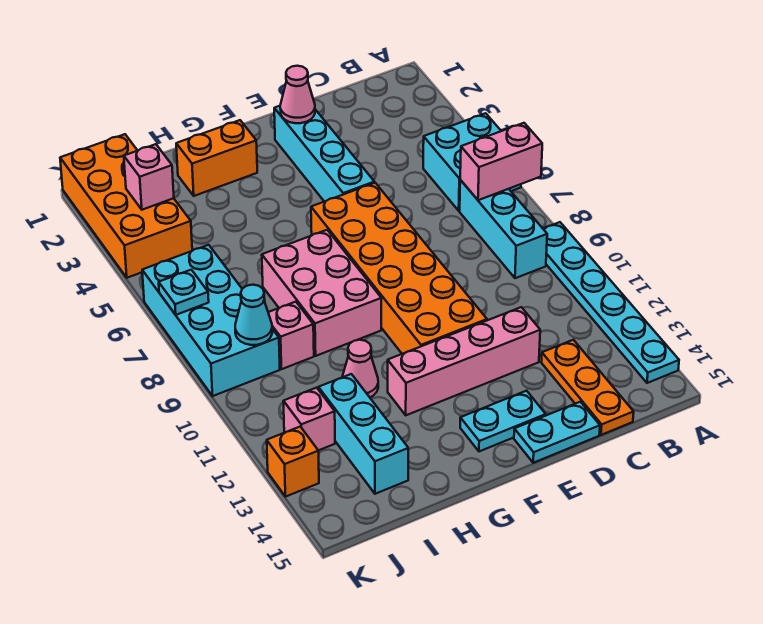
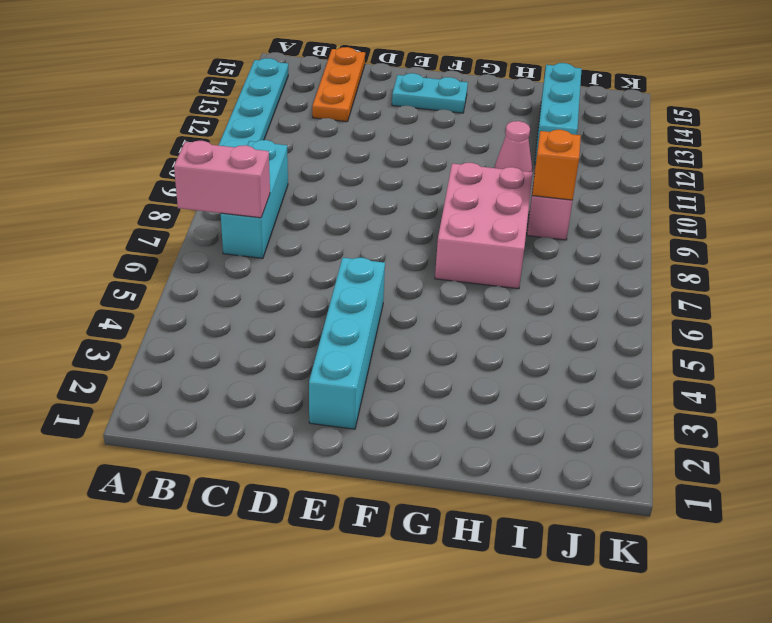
orange brick I9 level 2 -> orange brick K13 level 1
none -> cyan brick A5:B6 level 1
none -> pink brick D12:G12 level 1
none -> cyan plate D15:E15 level 1

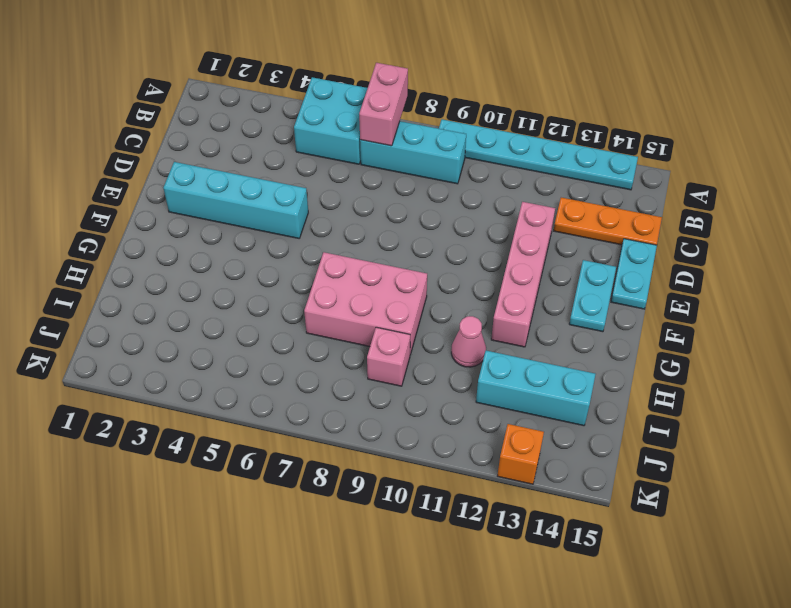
none -> orange brick E6:F11 level 1
none -> orange brick G2:H2 level 1
none -> orange brick J1:K4 level 1

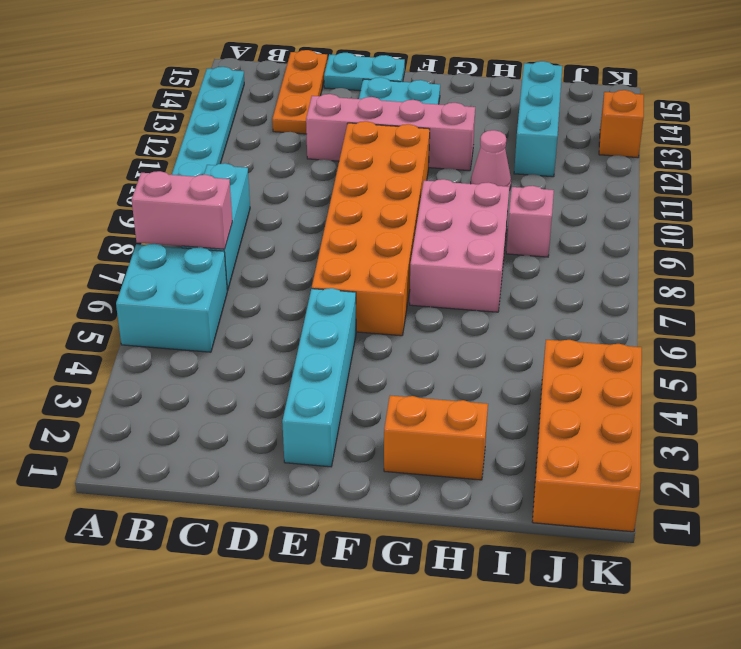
none -> cyan brick J6:K9 level 1
none -> pink brick J12 level 1
none -> pink cone E2 level 2

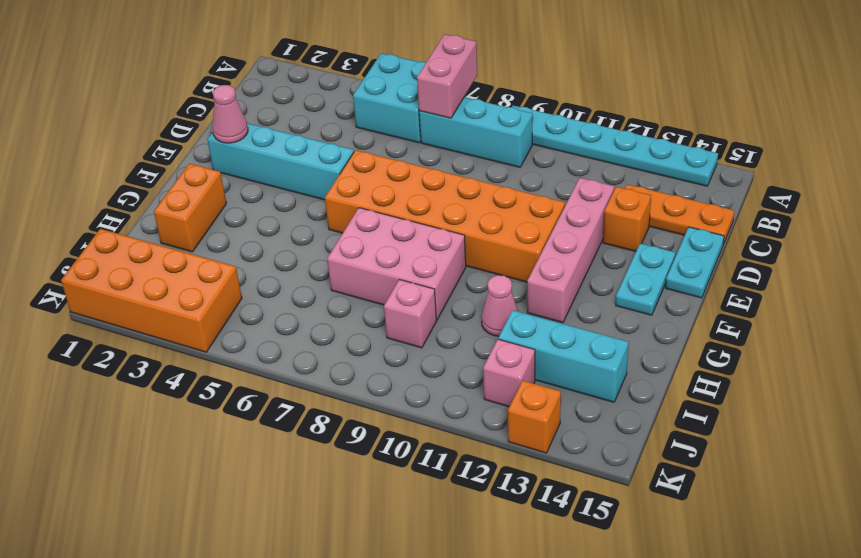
orange brick D13 level 1 -> none
none -> cyan brick J6:K9 level 1
none -> pink brick J3 level 2
none -> cyan cone J9 level 2

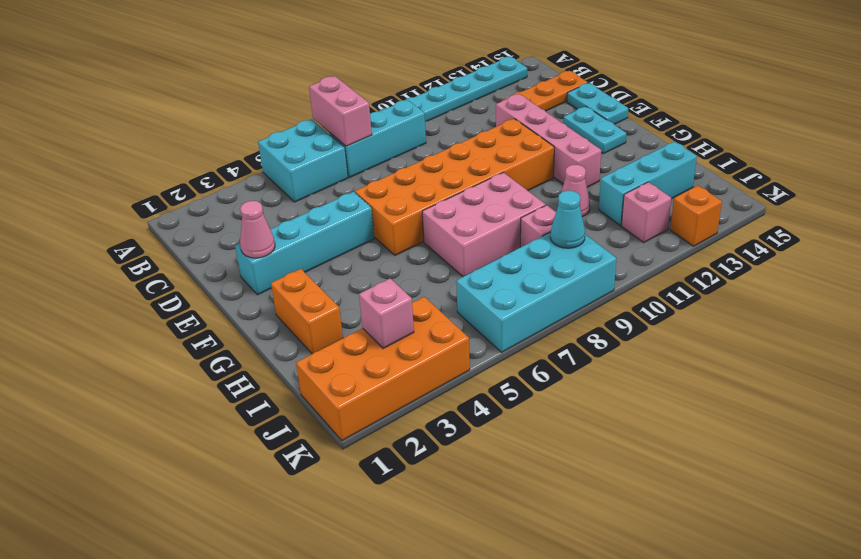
none -> cyan plate K7 level 2

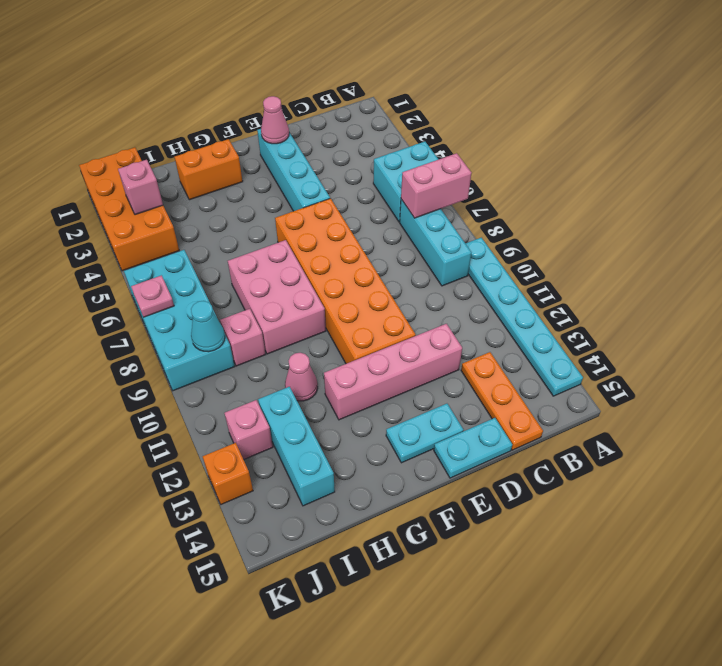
pink plate K7 level 2 -> cyan plate K7 level 2

